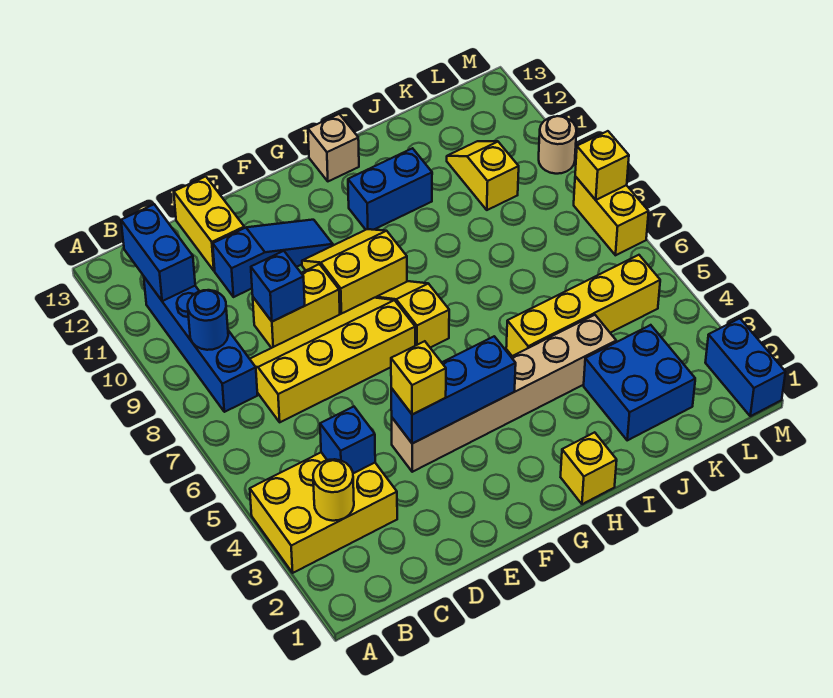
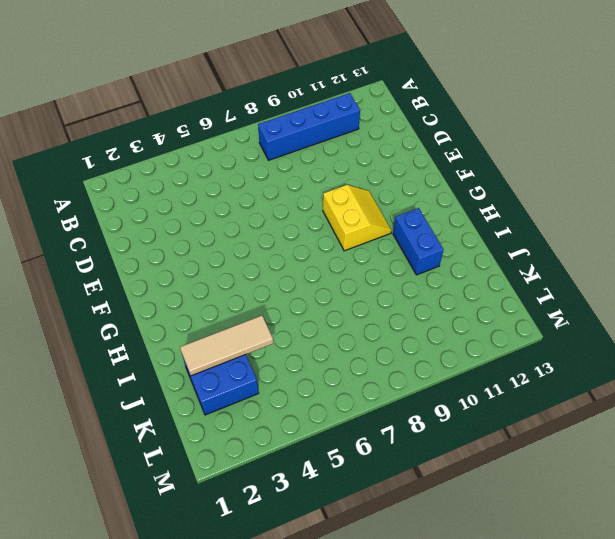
tan tile J2:J4 level 2 -> none
none -> yellow brick A3:C4 level 1
none -> yellow slope C7:F8 level 1 top 7
none -> yellow brick D9:E9 level 1

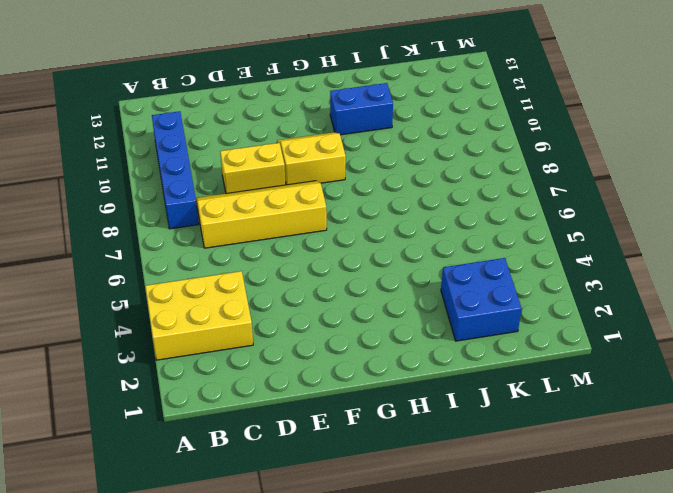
none -> blue slope D11:F11 level 1 top D
none -> yellow brick D12:D13 level 1
none -> tan brick E4:J4 level 1

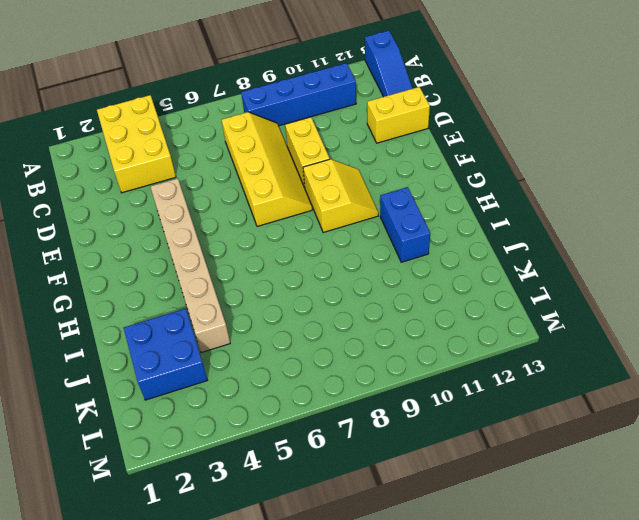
blue slope A13:C13 level 1 top A -> blue slope D11:F11 level 1 top D
none -> yellow slope G7:G8 level 1 top 7
none -> yellow brick H1 level 1
none -> tan brick H13 level 1

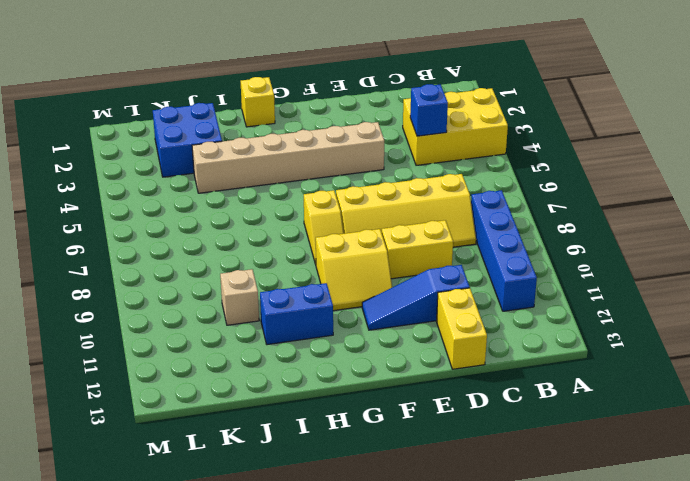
tan brick J10 level 1 -> tan brick H13 level 1
none -> yellow brick I5:L5 level 1
none -> yellow slope K10:K11 level 1 top 10
none -> blue brick M1:M2 level 1

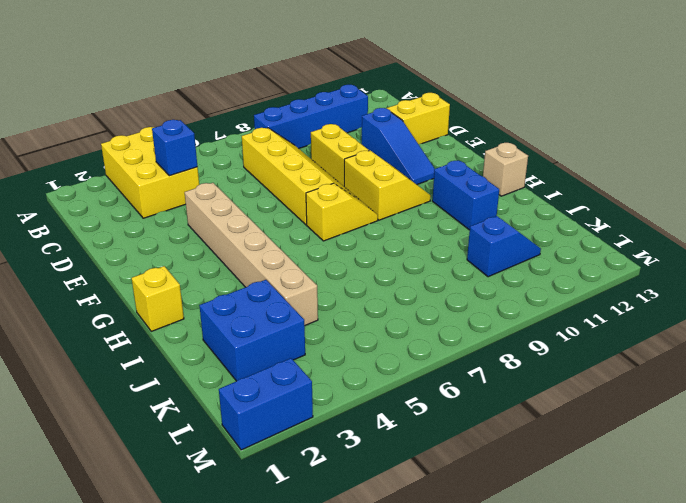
blue slope K10:K11 level 1 top 10 -> yellow slope K10:K11 level 1 top 10
none -> yellow brick I5:L5 level 1
none -> yellow brick M7:M8 level 1
none -> tan round brick M10 level 1

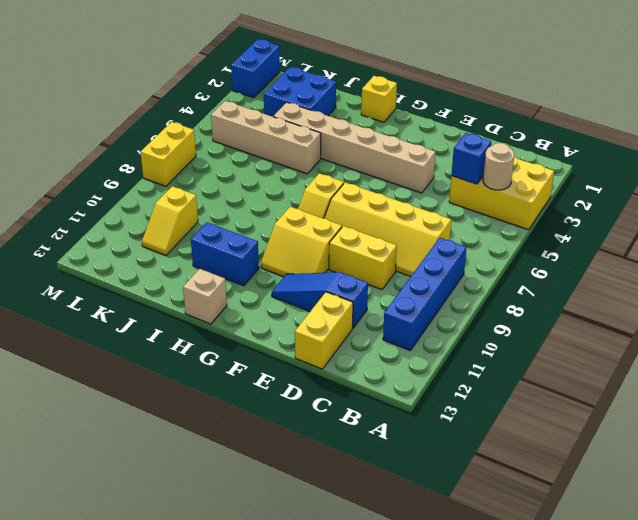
tan round brick B4 level 2 -> tan round brick M10 level 1
tan brick I5:L5 level 1 -> yellow brick I5:L5 level 1
none -> yellow round brick B3 level 2
none -> blue round brick B9 level 2
none -> blue brick B11:B12 level 2

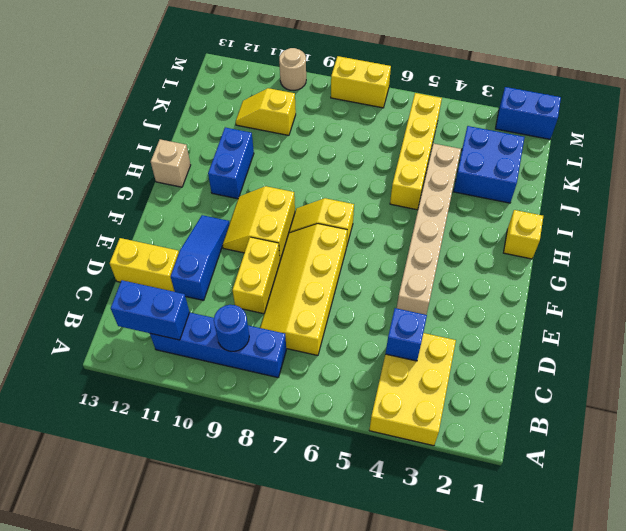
none -> yellow round brick B3 level 2
none -> blue brick D9 level 2
none -> blue brick E4:G4 level 2

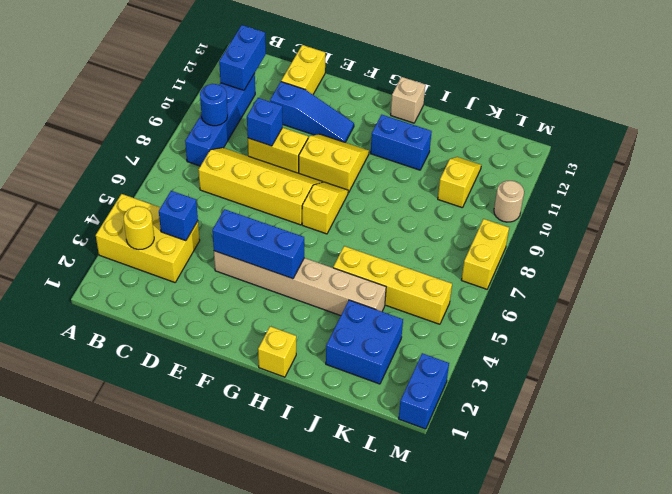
none -> yellow brick M8 level 2
none -> yellow brick E4 level 3

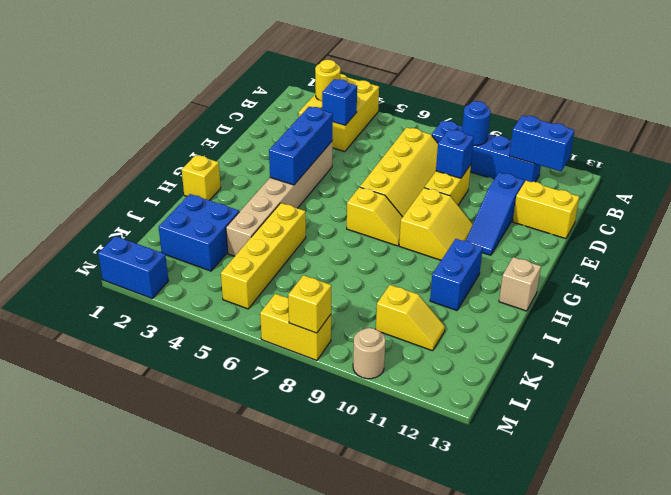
none -> yellow brick E4 level 3

